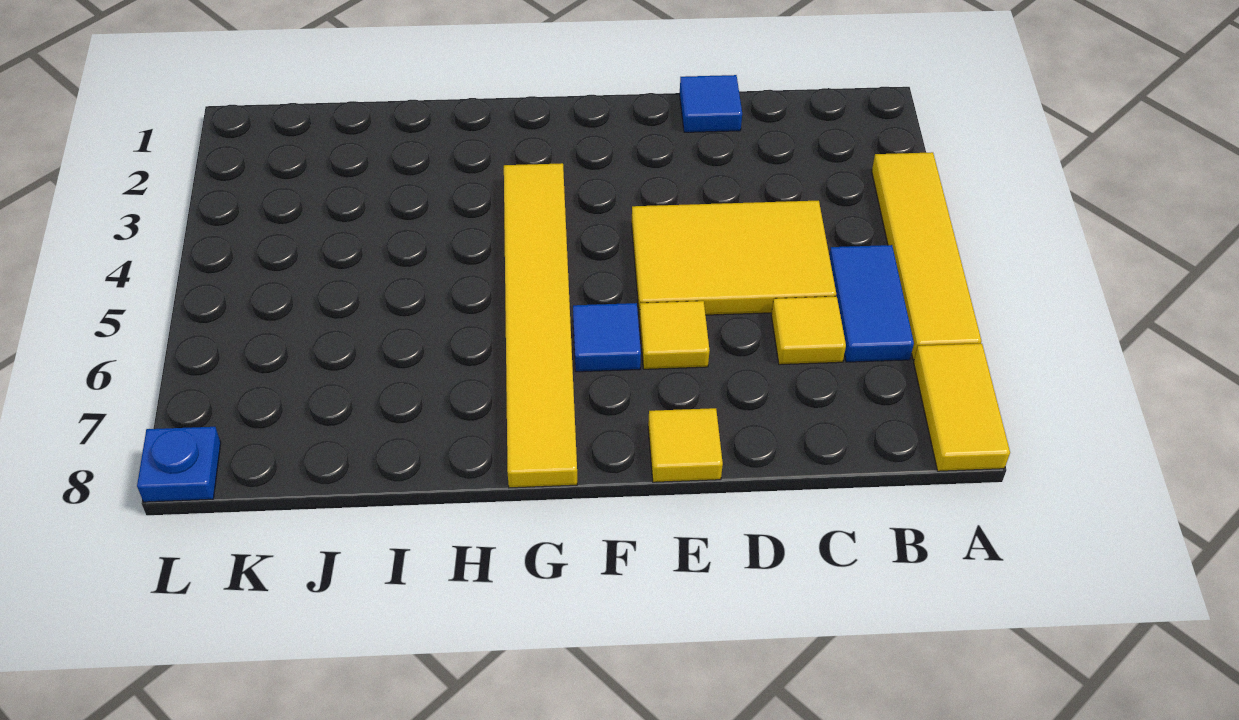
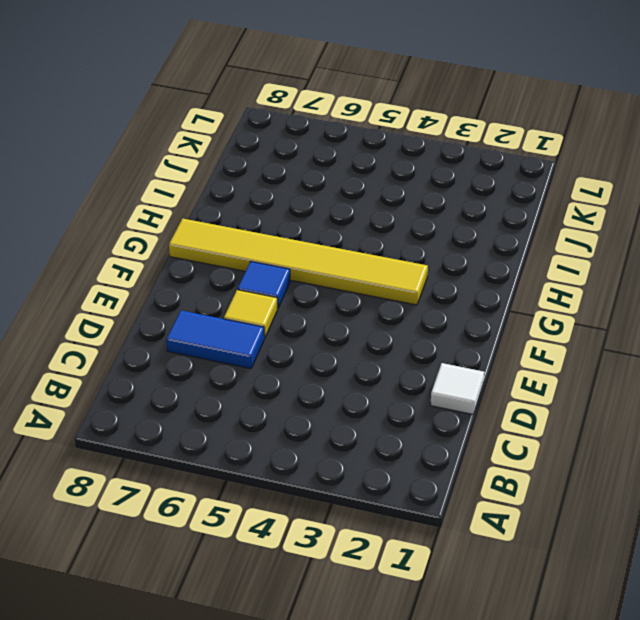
white tile D1 level 1 -> blue tile D1 level 1
blue tile D6:D7 level 1 -> blue tile B5:B6 level 1
none -> yellow tile A3:A6 level 1
none -> yellow tile A7:A8 level 1

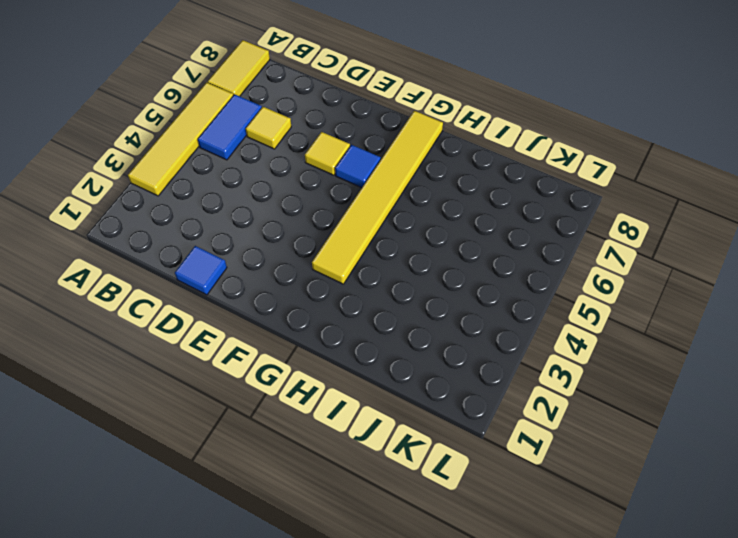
none -> yellow tile C4:E5 level 1
none -> yellow tile E8 level 1

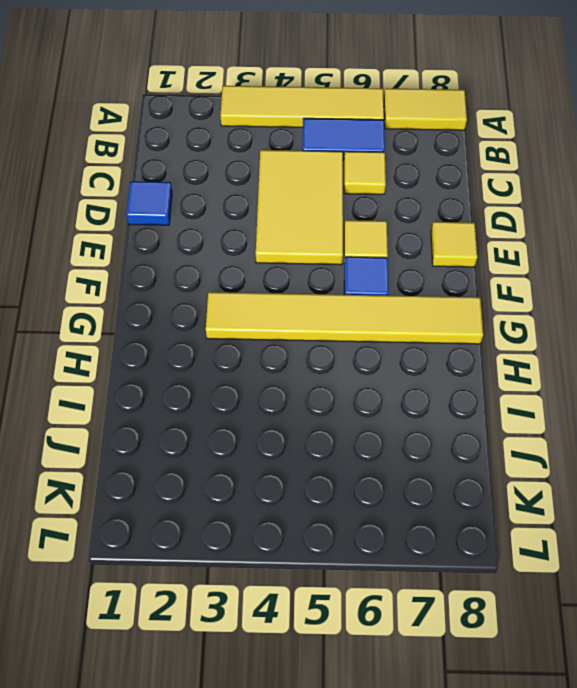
none -> blue plate L8 level 1

